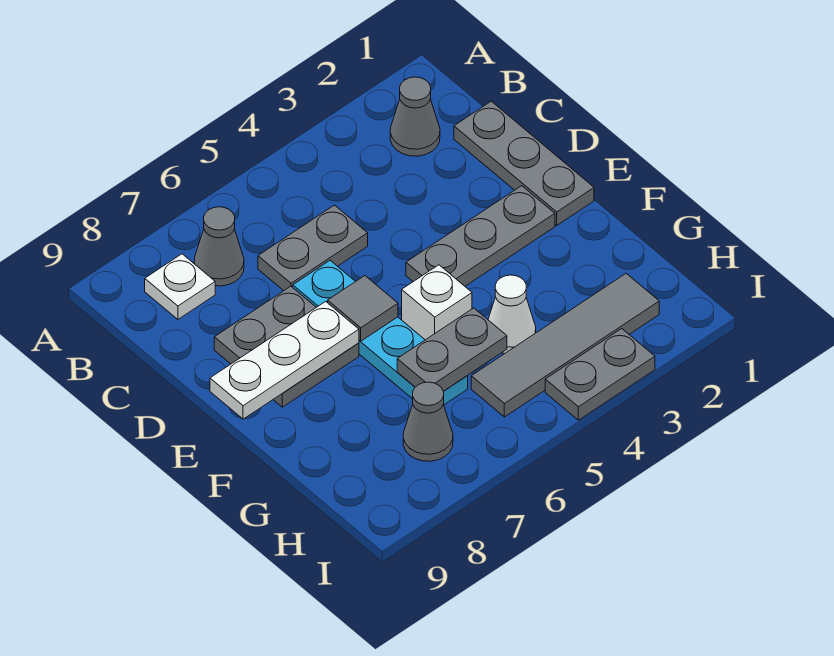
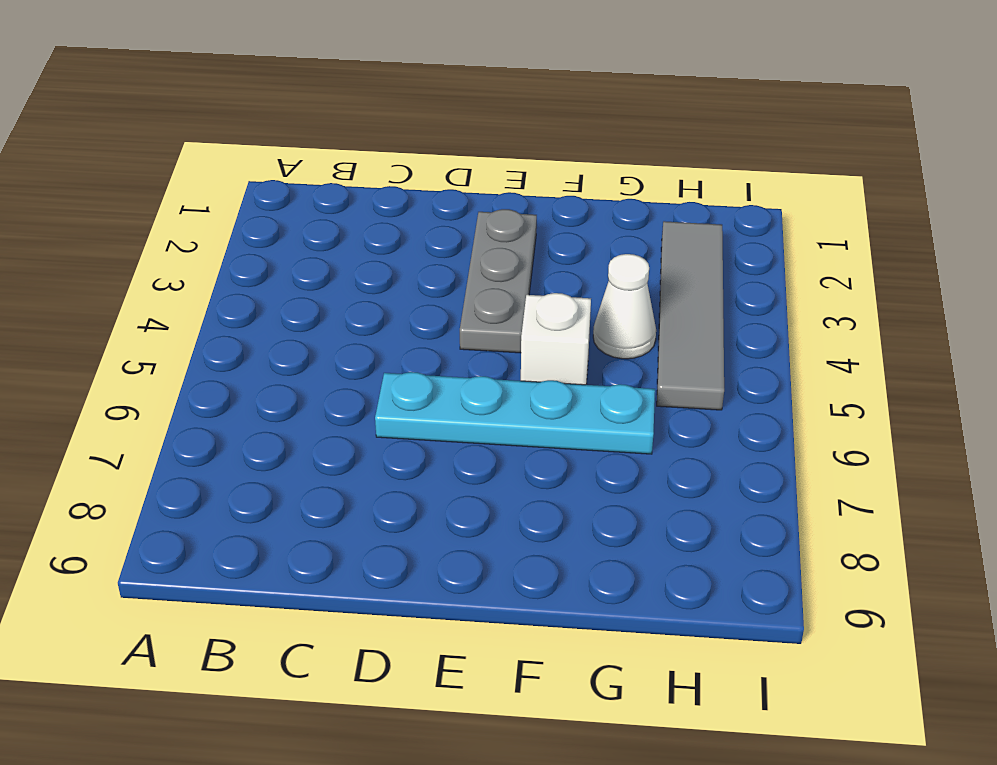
none -> grey cone B2 level 1
none -> grey cone B7 level 1
none -> white plate B8 level 1

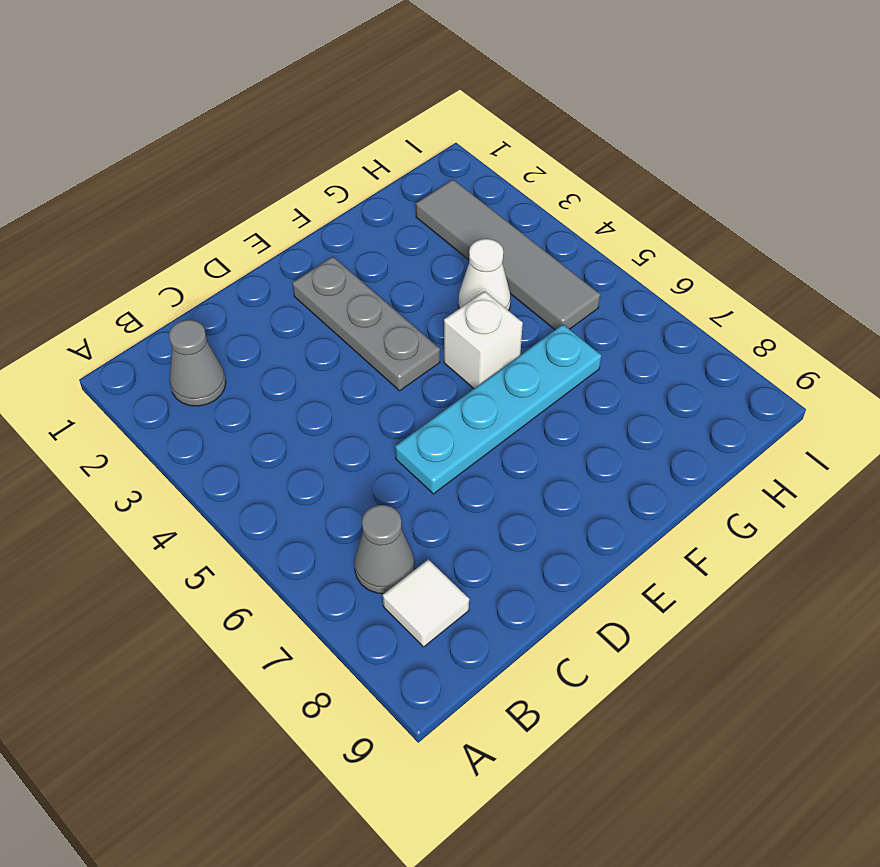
white tile B8 level 1 -> white plate B8 level 1
none -> grey plate C1:E1 level 1
none -> grey plate C5:C6 level 1
none -> grey plate D7:E8 level 1

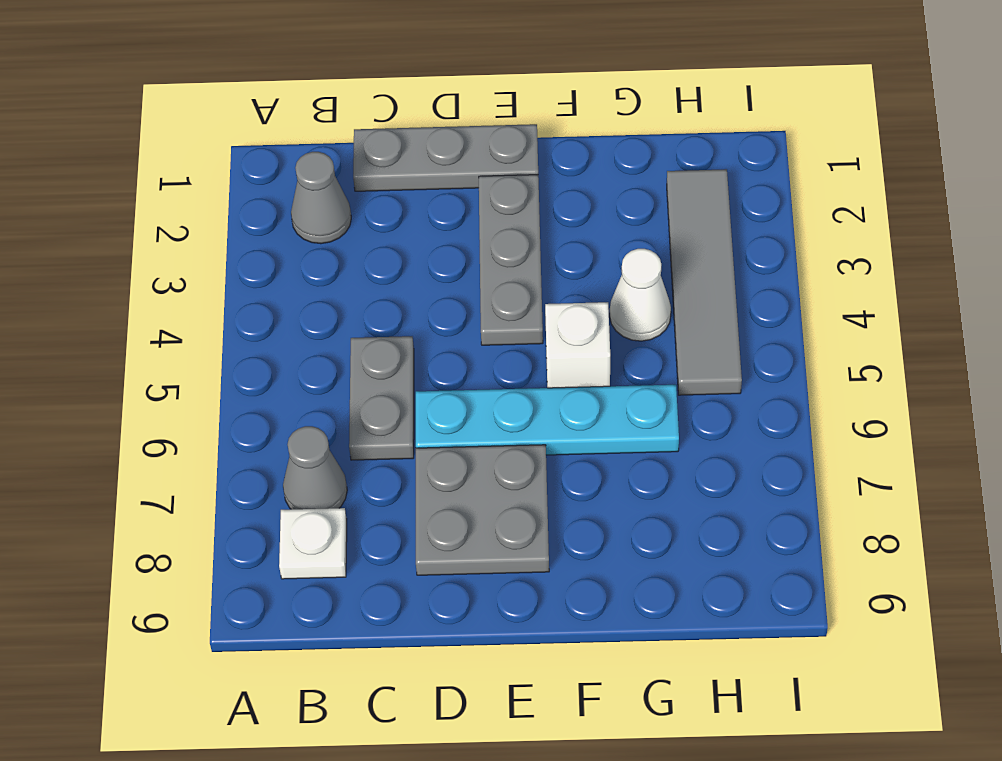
none -> grey cone H7 level 1
none -> grey plate I3:I4 level 1
none -> grey tile E6 level 2

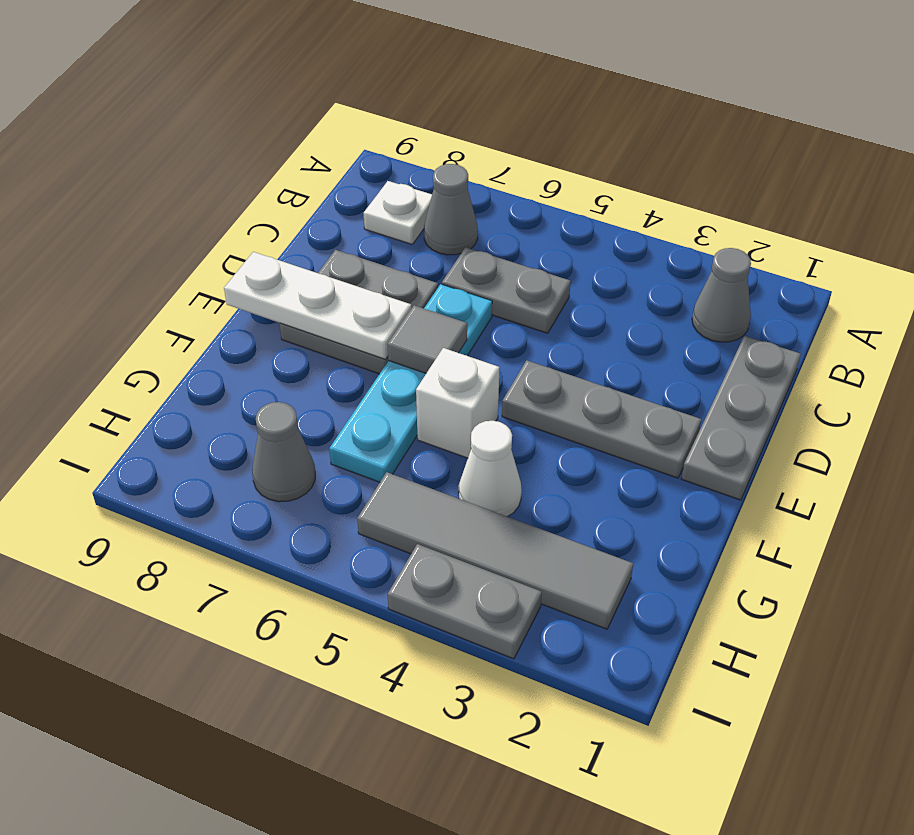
none -> grey plate G5:G6 level 2

